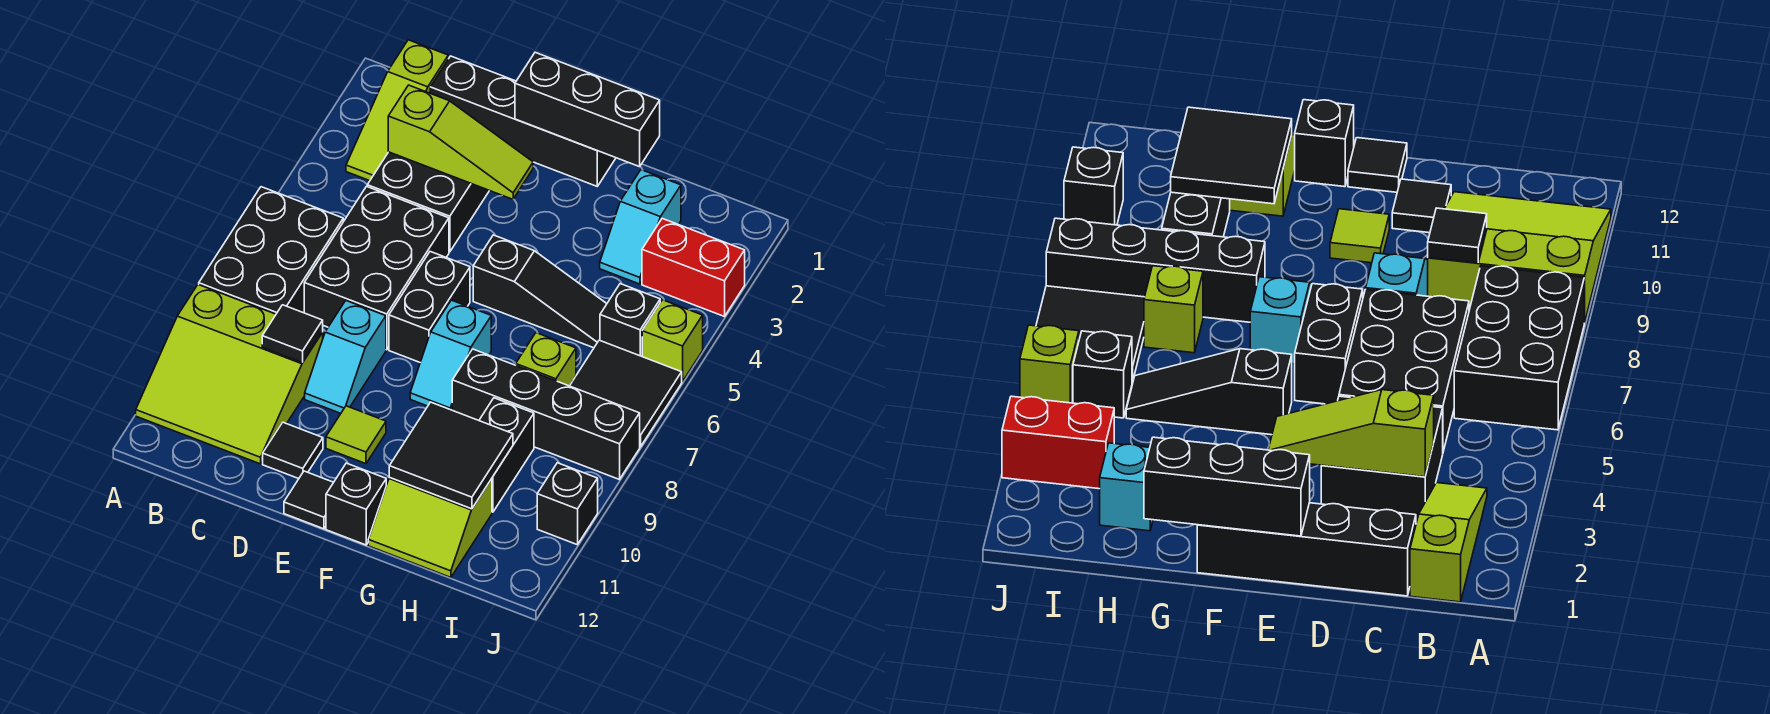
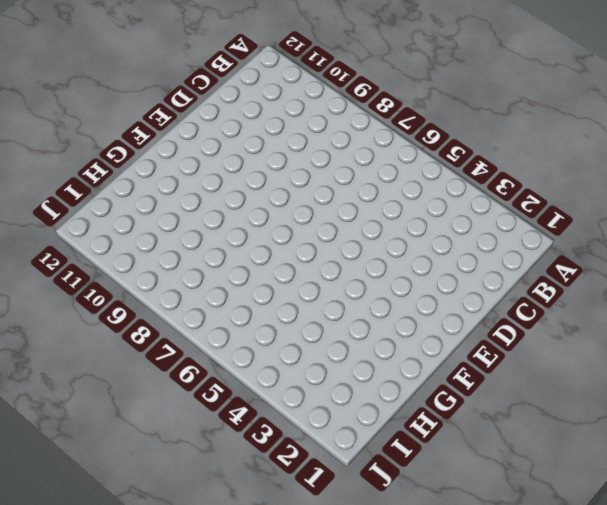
none -> black brick A6:B8 level 1
none -> lime slope A9:C11 level 1 top 9
none -> lime slope B1:B3 level 1 top 1

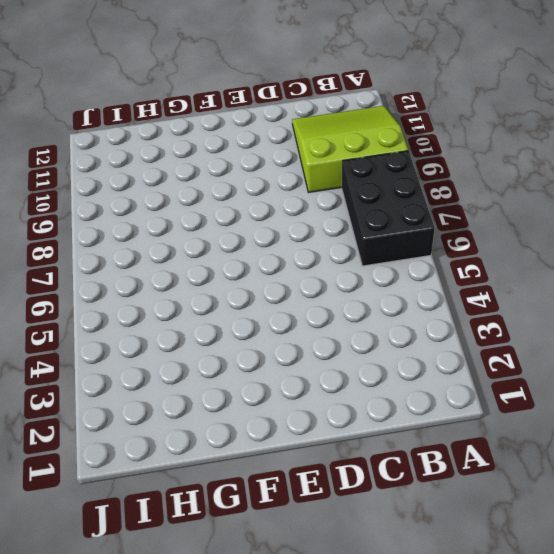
none -> lime slope B1:B3 level 1 top 1
none -> black brick C1:F1 level 1
none -> black brick C3:D4 level 1

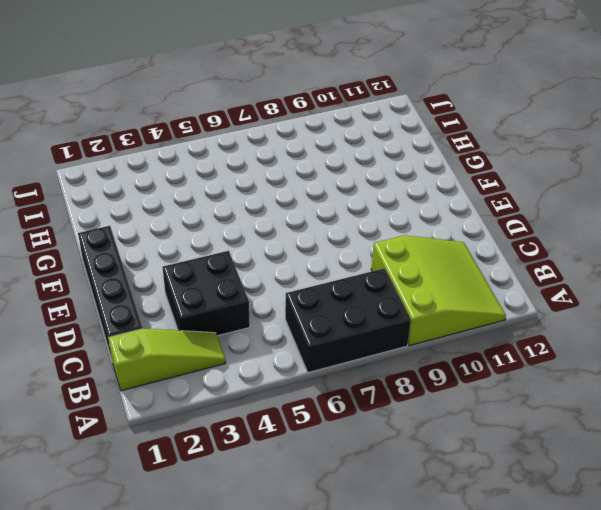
none -> black brick C5:D7 level 1
none -> cyan slope D8:D9 level 1 top 8
none -> black tile D11 level 1

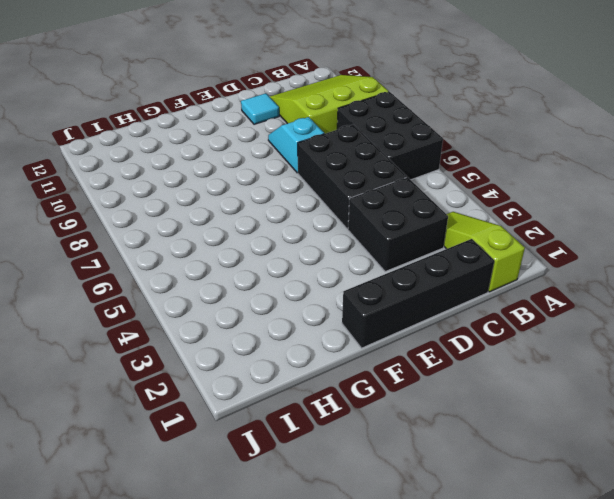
cyan tile D11 level 1 -> black tile D11 level 1
none -> black brick E6:E7 level 1
none -> lime tile E10 level 1
none -> black tile E12 level 1

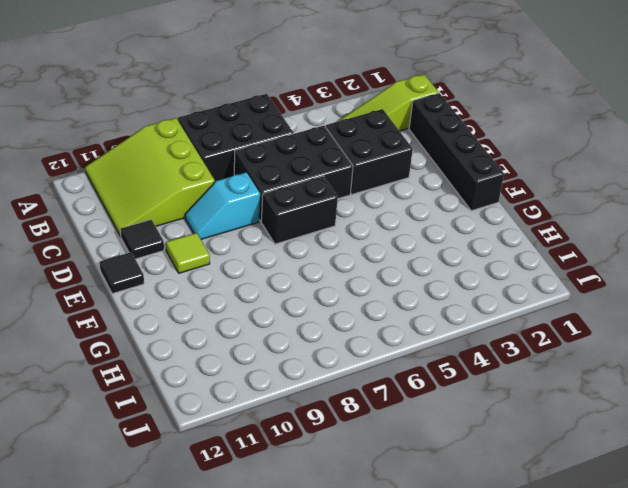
none -> black slope F5:H5 level 1 top F
none -> cyan slope F7:F8 level 1 top 7
none -> black brick F12 level 1

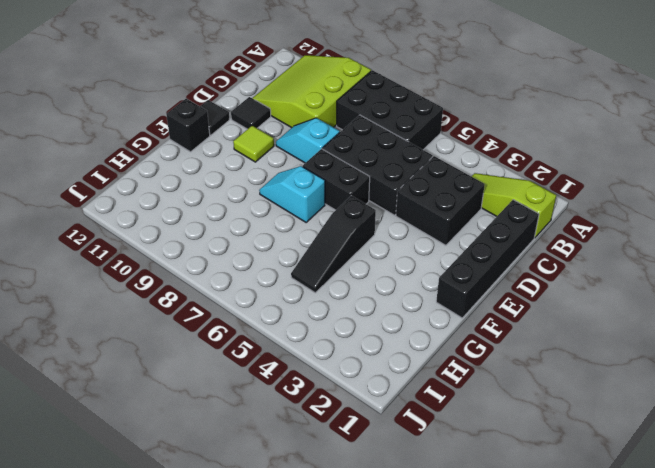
none -> black brick G8:J8 level 1
none -> lime slope G11:H12 level 1 top 11
none -> cyan slope H2:H3 level 1 top 2

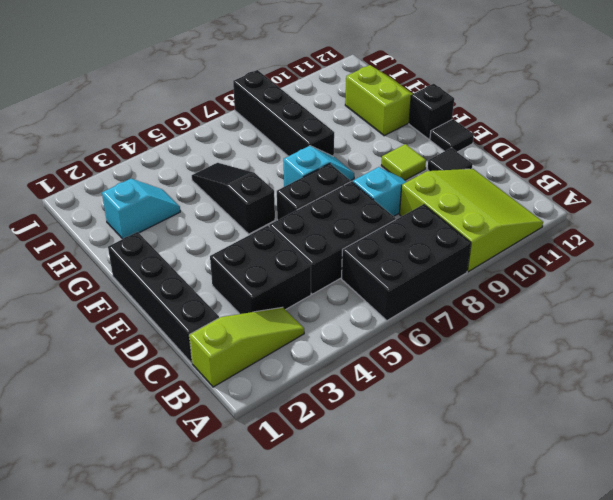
none -> lime brick H7 level 1
none -> black brick H9:H10 level 1
none -> red brick I3:J3 level 1

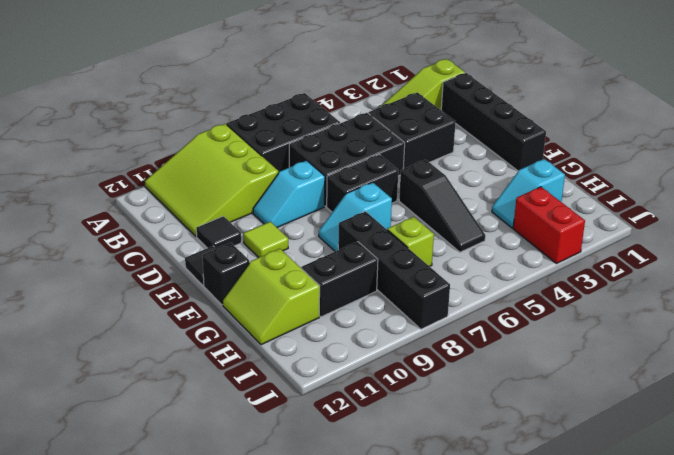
none -> black brick I5 level 1
none -> black tile I6:J7 level 1
none -> lime brick J5 level 1

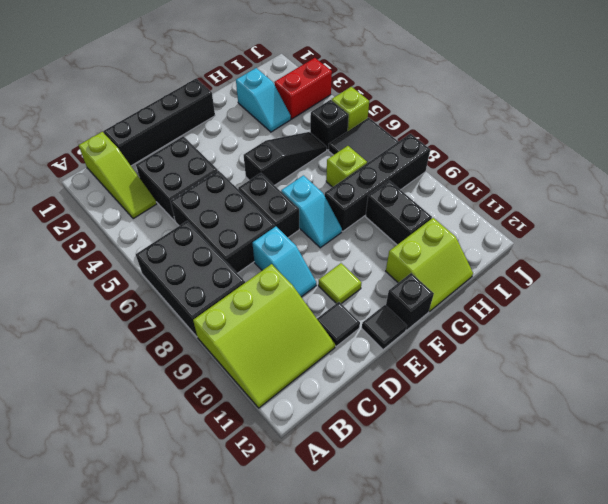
none -> black brick J10 level 1
none -> lime slope C3:E3 level 2 top C
none -> black tile C9 level 2

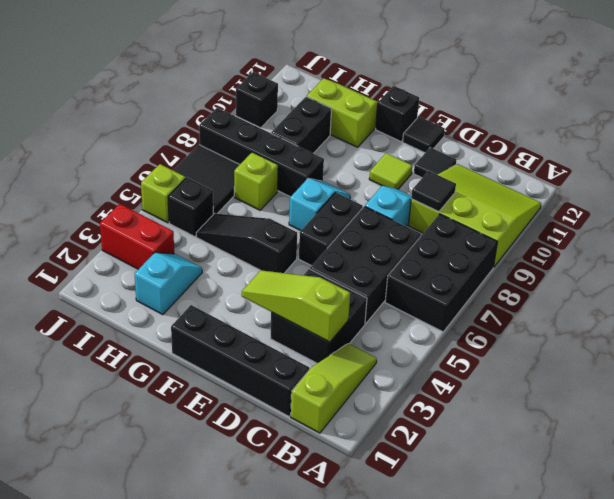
none -> black brick E1:G1 level 2
none -> black tile G10:H11 level 2

